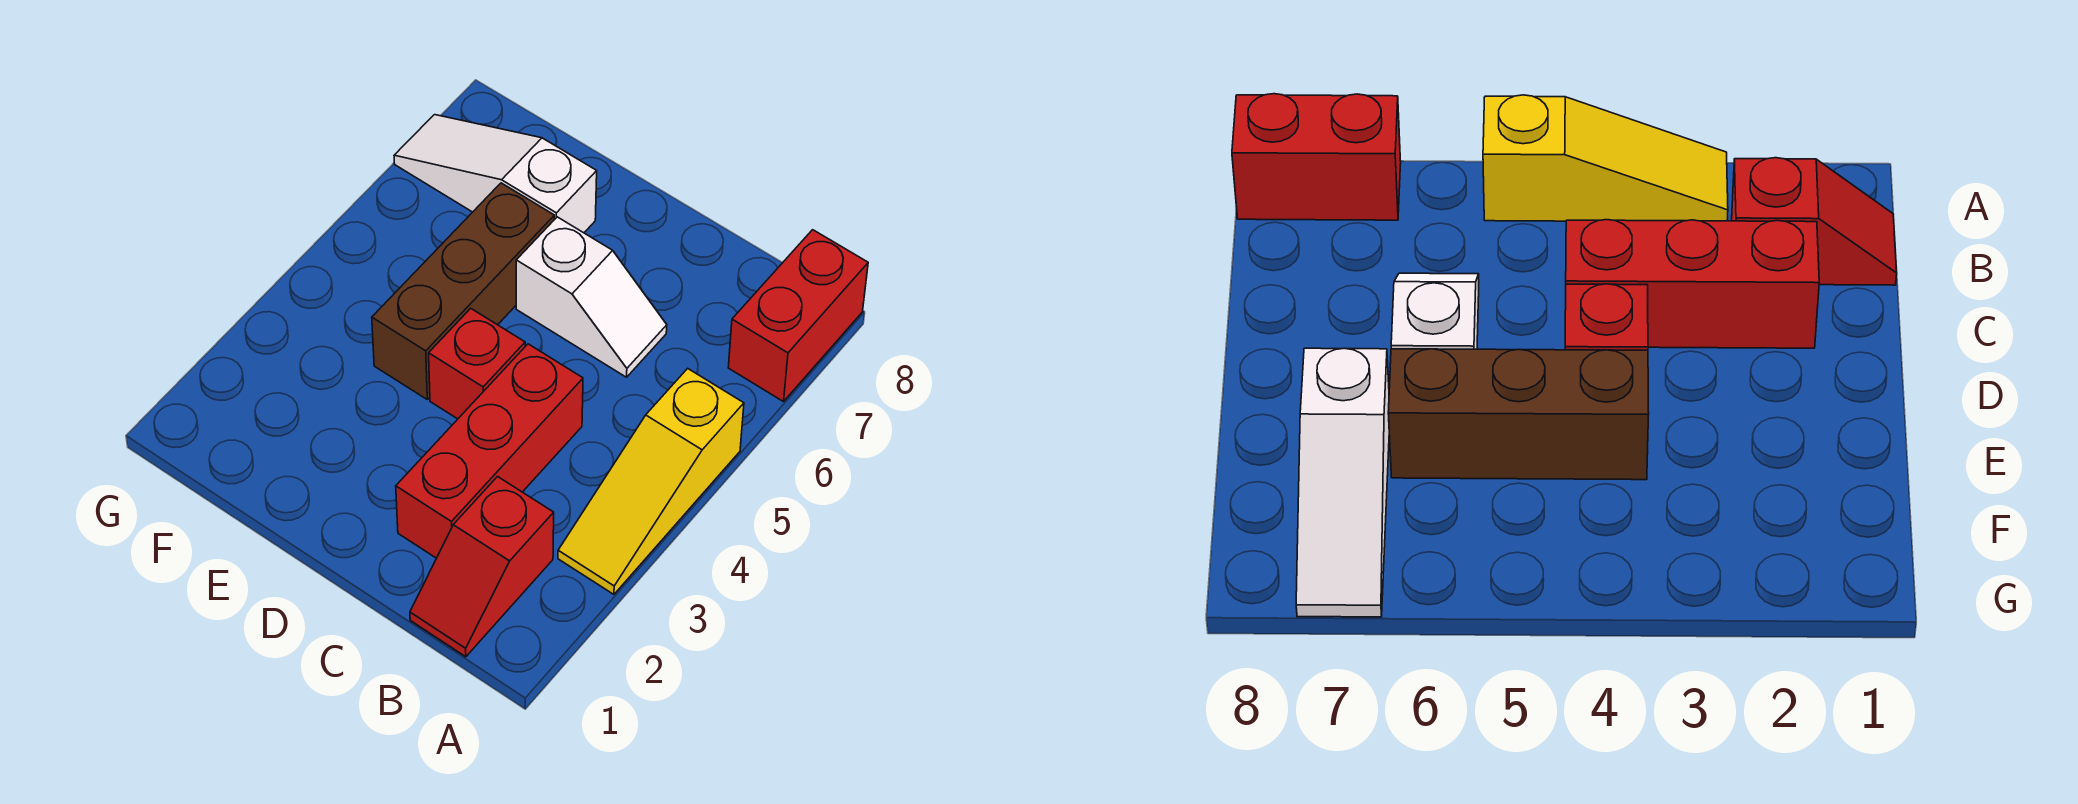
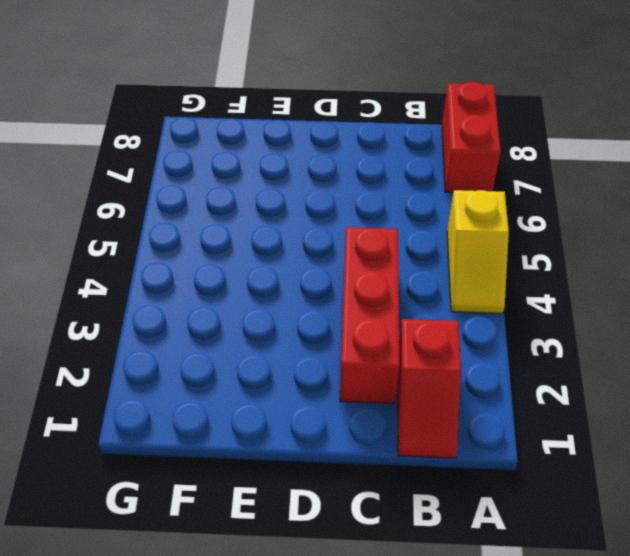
yellow slope A4:A5 level 1 top 5 -> yellow slope A3:A5 level 1 top 5
none -> white slope C6:D6 level 1 top D
none -> red brick D4 level 1

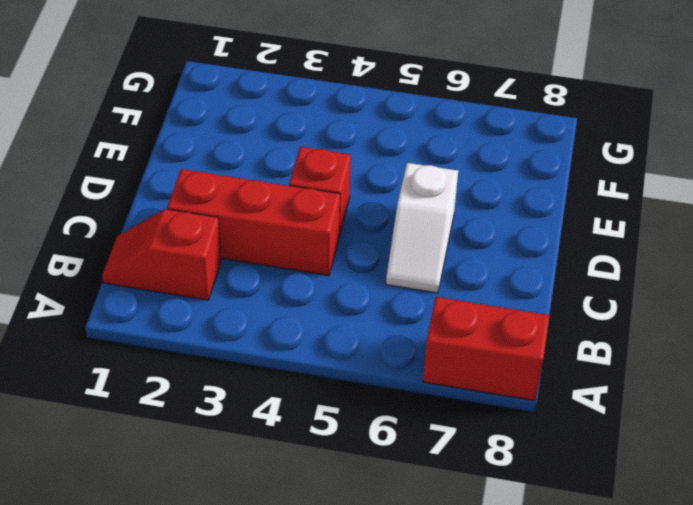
none -> yellow slope A3:A5 level 1 top 5
none -> brown brick E4:E6 level 1

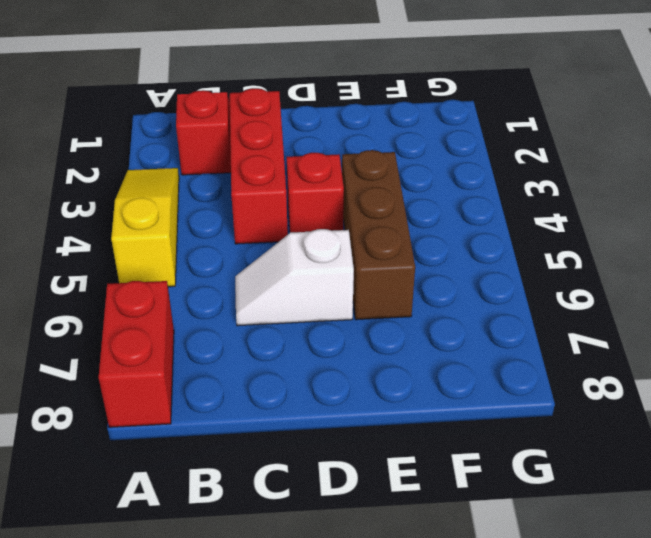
none -> white slope E7:G7 level 1 top E

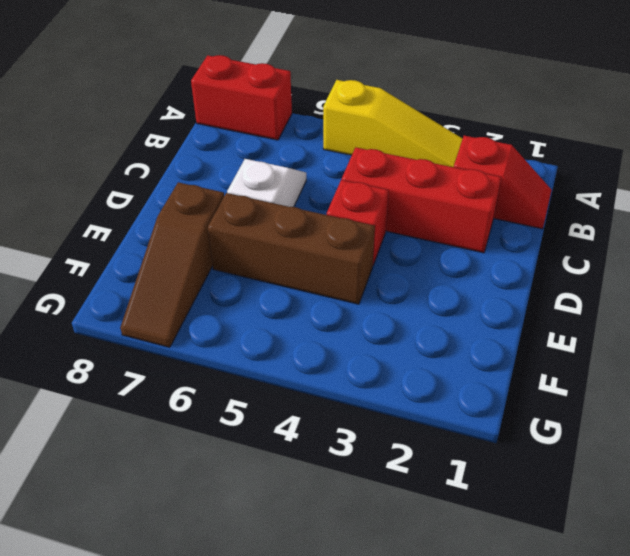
brown slope E7:G7 level 1 top E -> white slope E7:G7 level 1 top E

